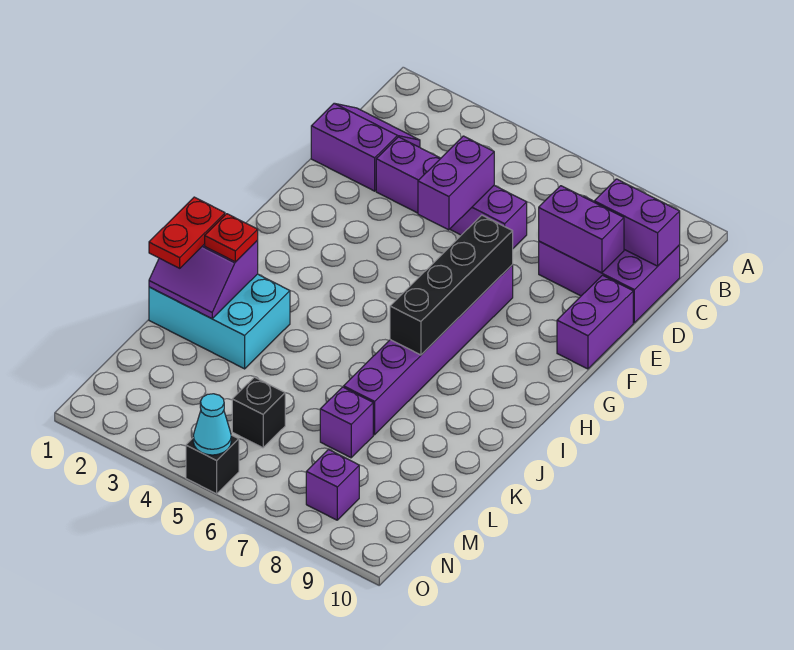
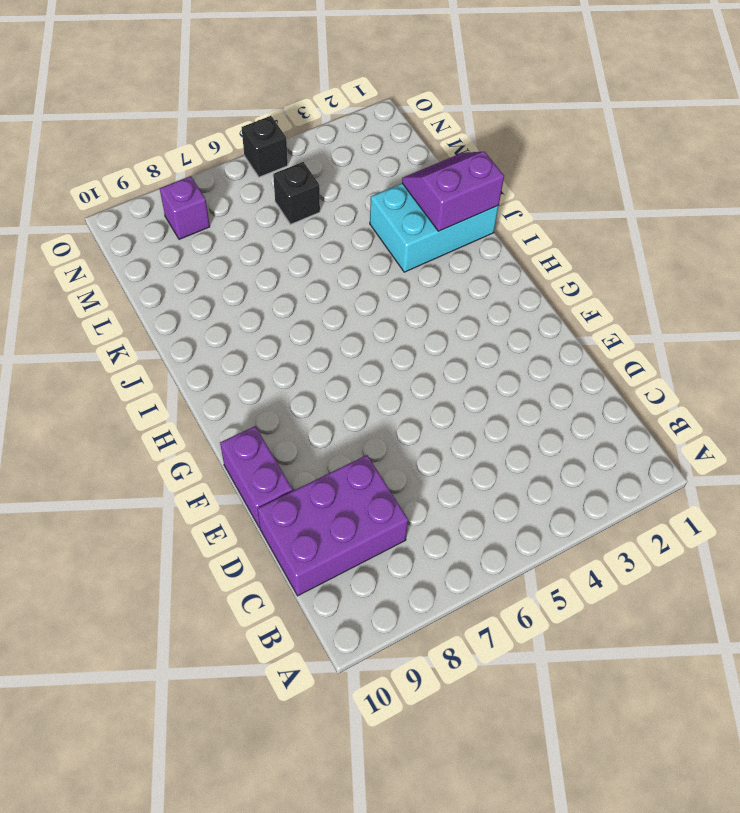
none -> purple slope C1:D2 level 1 top D
none -> purple brick D3:D6 level 1
none -> purple brick F7:K7 level 1

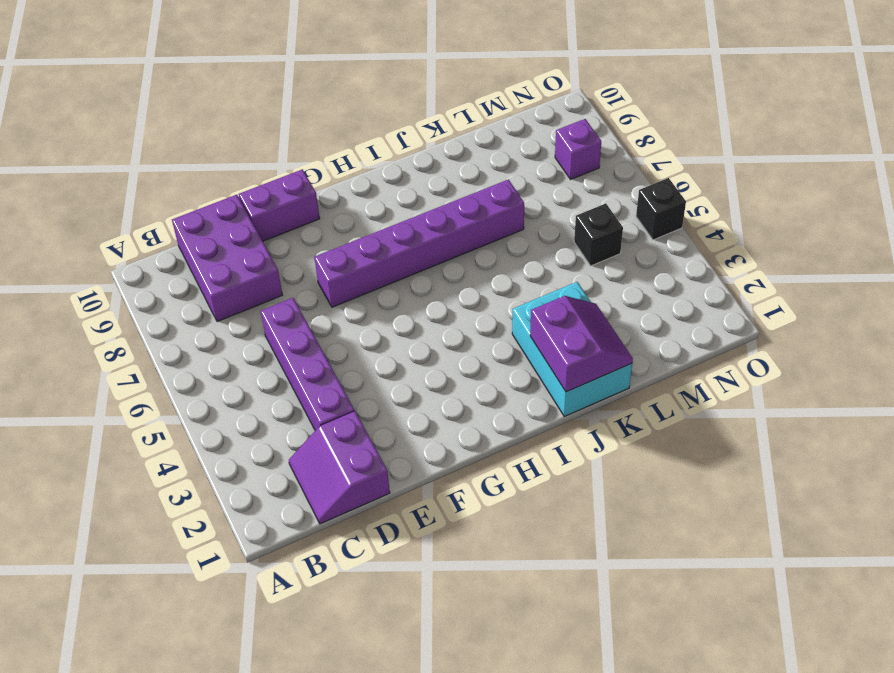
none -> purple brick L7 level 1
none -> purple brick C9:C10 level 2
none -> purple brick D5:E5 level 2

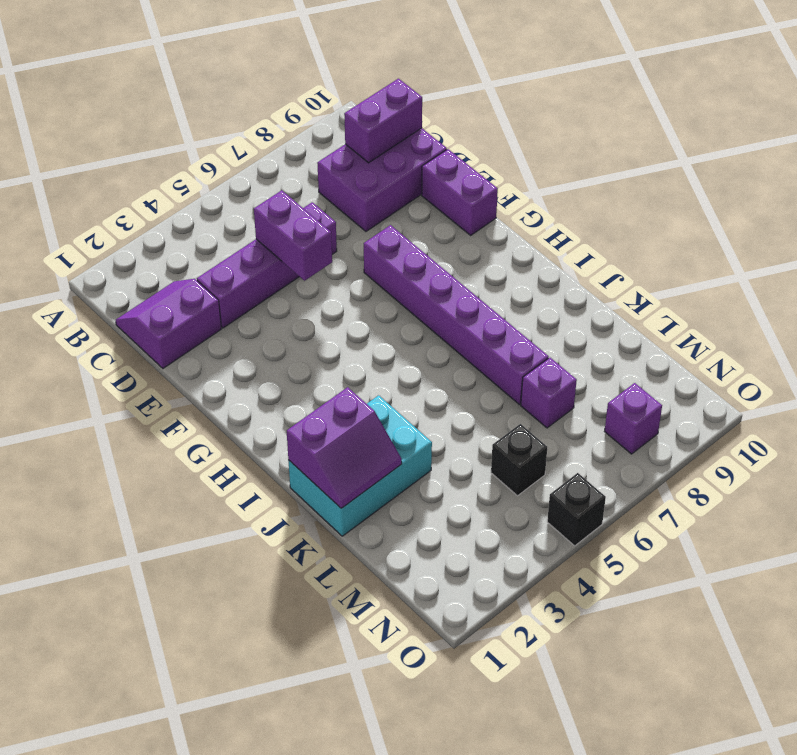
none -> purple brick D8:D9 level 2
none -> black brick F7:I7 level 2
none -> cyan cone O5 level 2

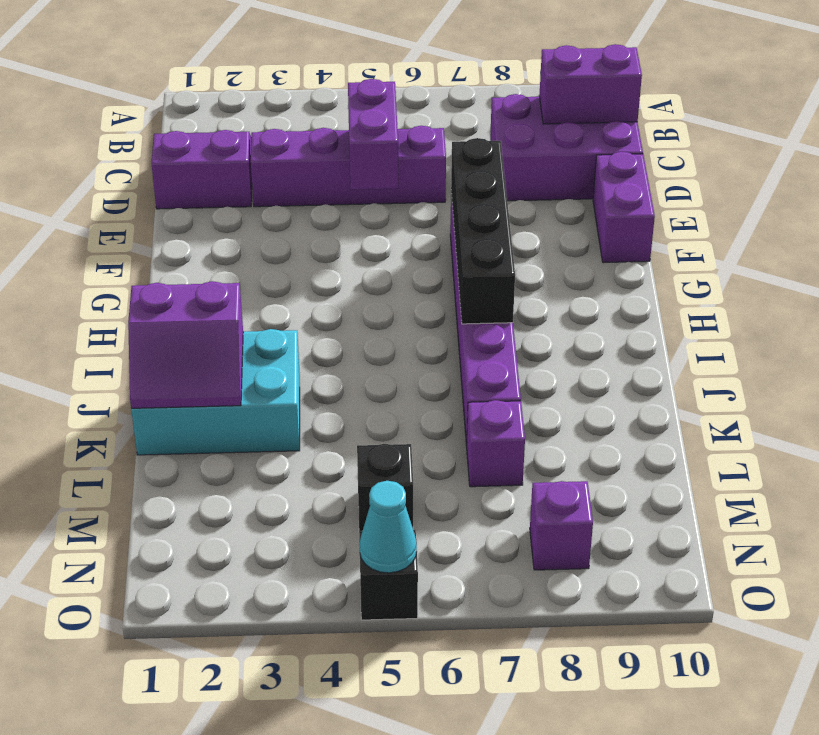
none -> purple brick D8:D9 level 2
none -> red plate J1:K1 level 3
none -> red plate J2 level 3

